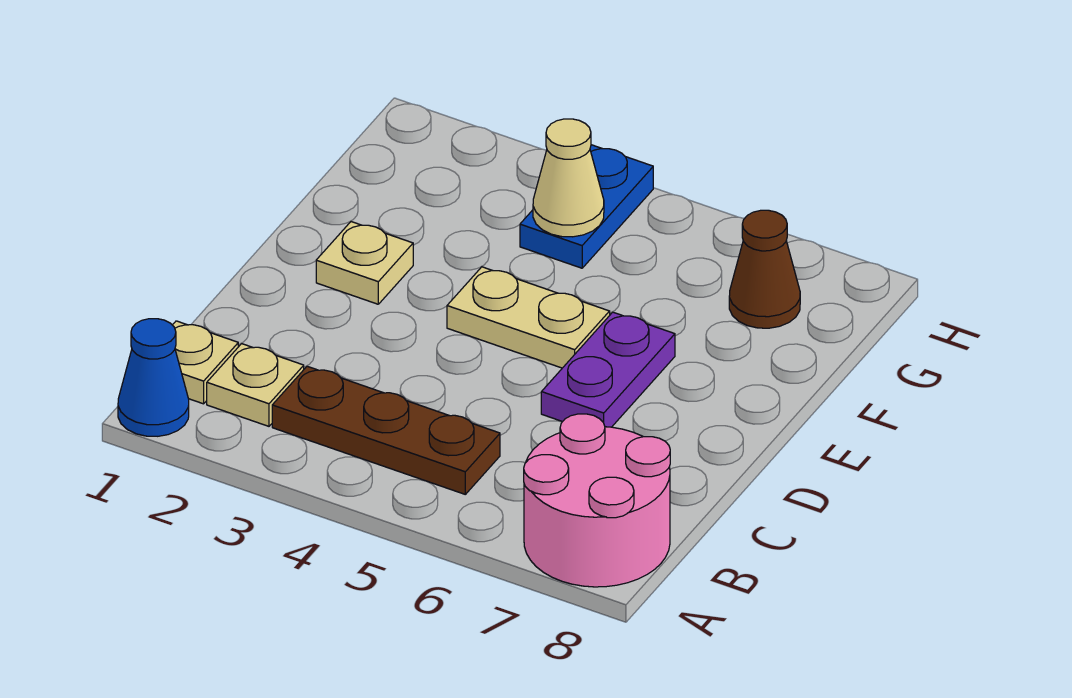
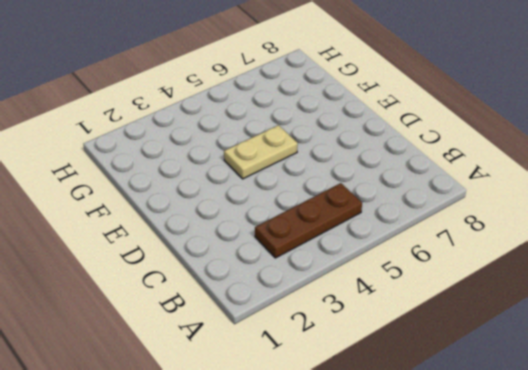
none -> blue cone A1 level 1
none -> pink round brick A7:B8 level 1

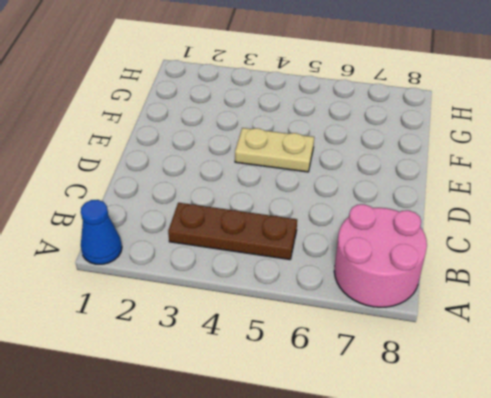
none -> tan plate B1 level 1
none -> tan plate B2 level 1

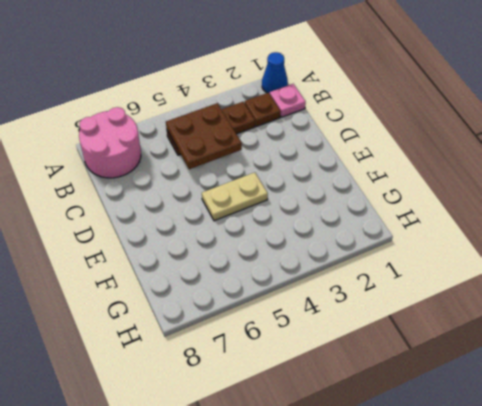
pink plate B1 level 1 -> tan plate B1 level 1
brown plate B2 level 1 -> tan plate B2 level 1
brown plate B4:C5 level 2 -> none
none -> purple plate D6:E6 level 1
none -> tan plate E2 level 1

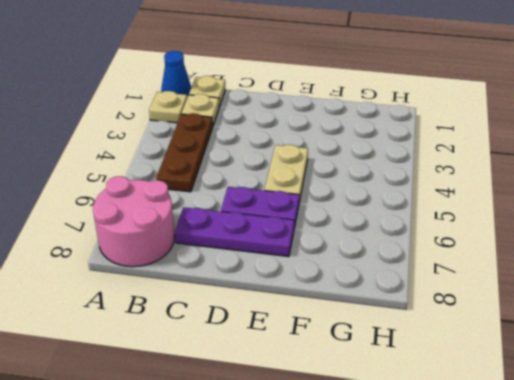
tan plate A2 level 1 -> tan plate E2 level 1
purple plate C7:E7 level 1 -> none
none -> blue plate G4:H4 level 1
none -> brown cone G7 level 1

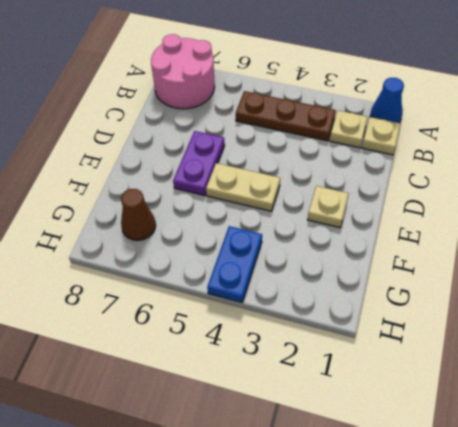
none -> tan cone G4 level 2

